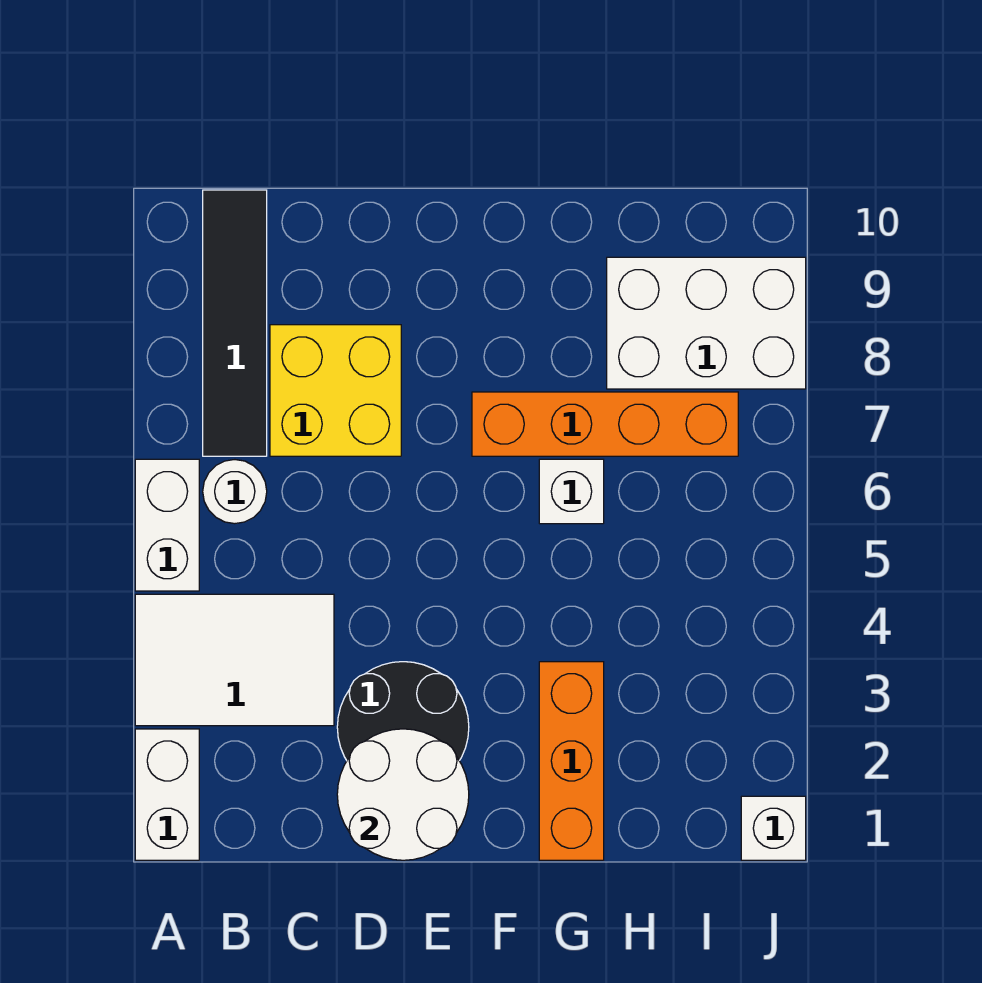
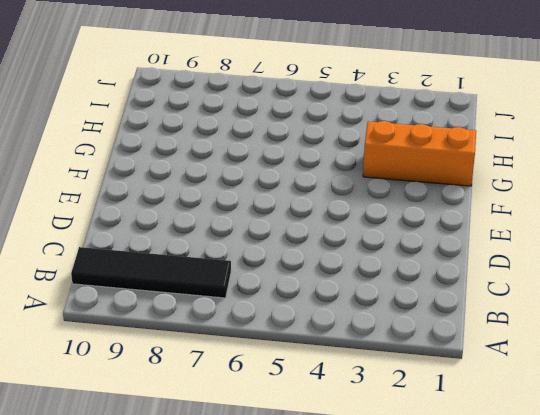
none -> white brick A1:A2 level 1
none -> white tile A3:C4 level 1
none -> white brick A5:A6 level 1

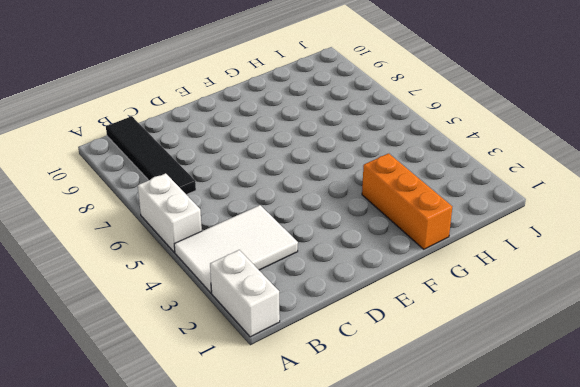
none -> white round brick B6 level 1
none -> yellow brick C7:D8 level 1
none -> black round brick D2:E3 level 1

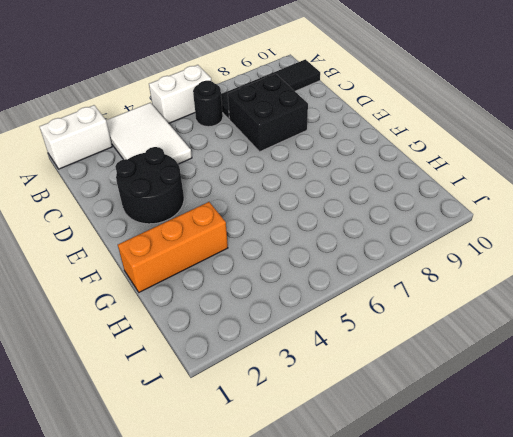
black round brick B6 level 1 -> white round brick B6 level 1
black brick C7:D8 level 1 -> yellow brick C7:D8 level 1
none -> orange brick F7:I7 level 1
none -> white brick G6 level 1
none -> white brick H8:J9 level 1

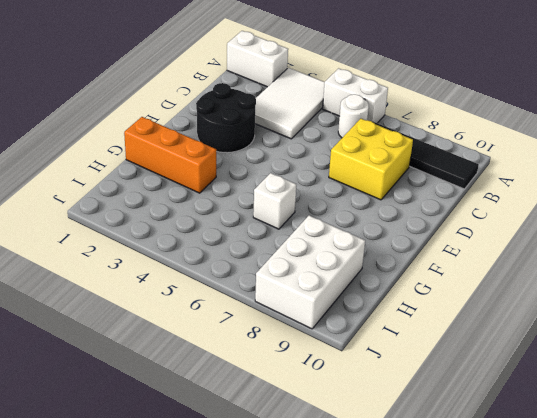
none -> orange brick F7:I7 level 1
none -> white brick J1 level 1
none -> white round brick D1:E2 level 2

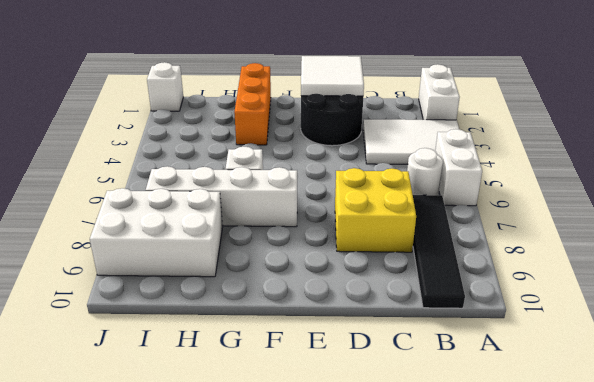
white tile D1:E2 level 2 -> white round brick D1:E2 level 2
white brick F7:I7 level 1 -> orange brick F7:I7 level 1

